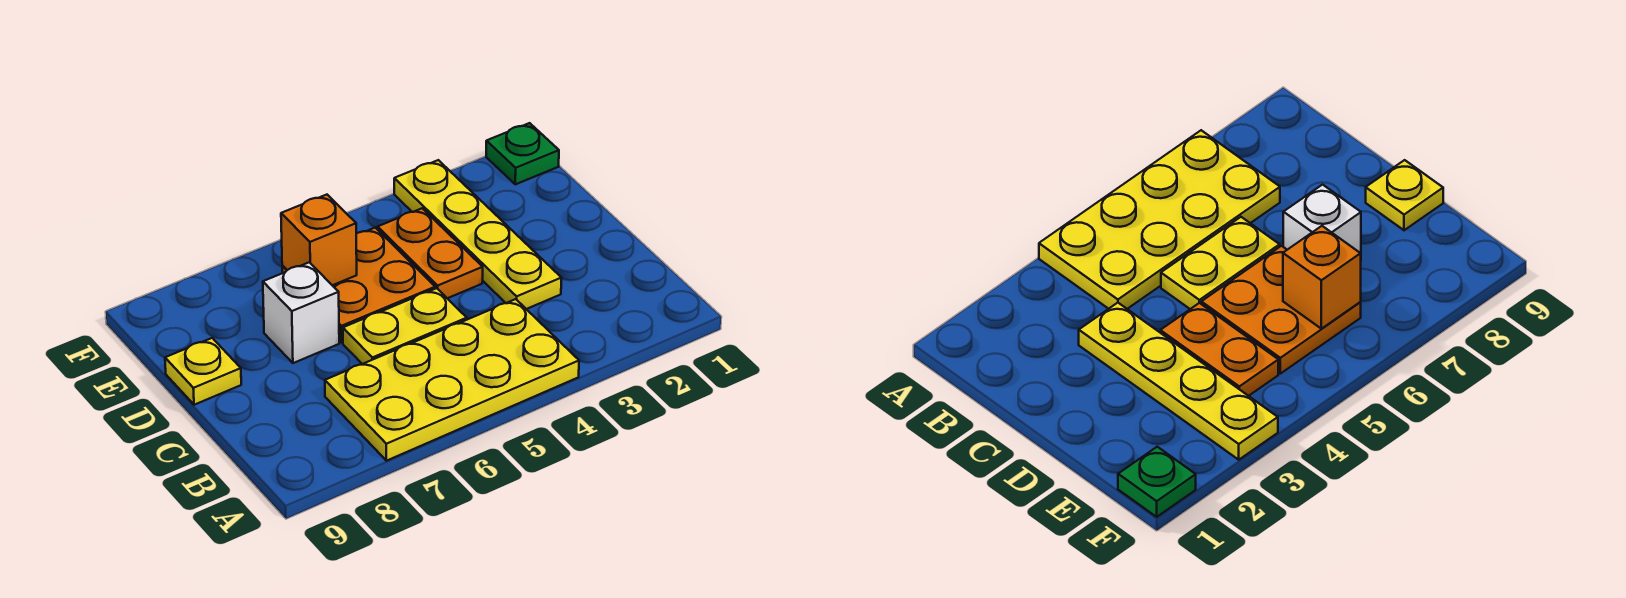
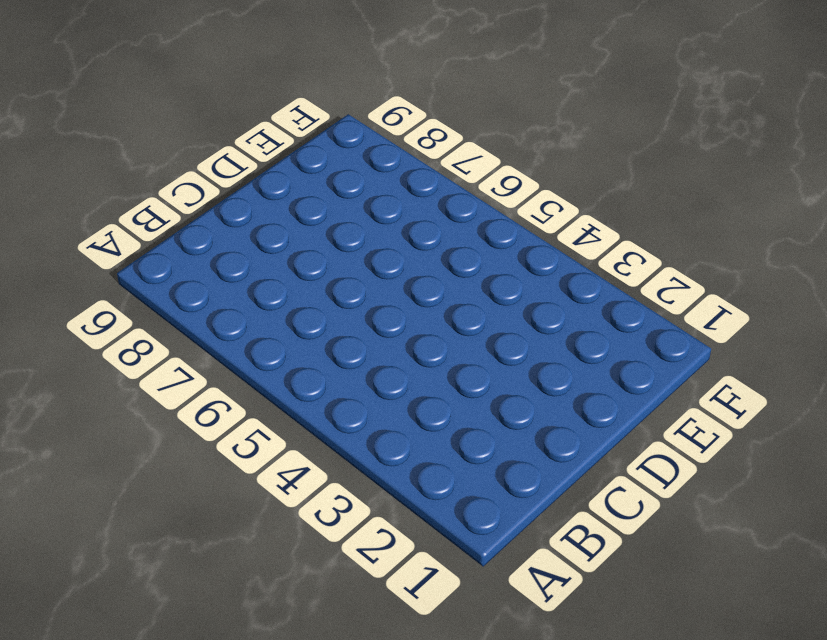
none -> yellow plate A4:B7 level 1
none -> yellow plate C3:F3 level 1

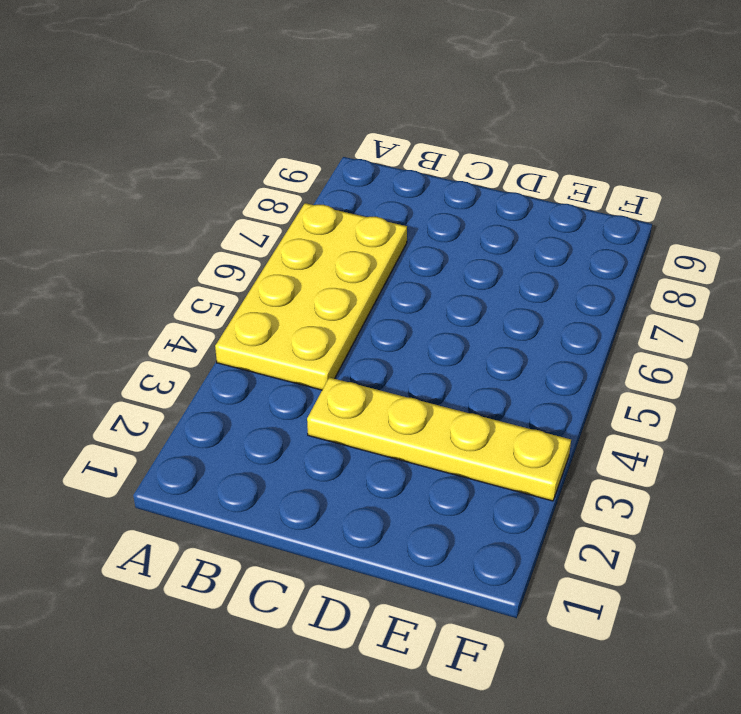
none -> yellow plate C5:C6 level 1
none -> orange plate D4:E4 level 1

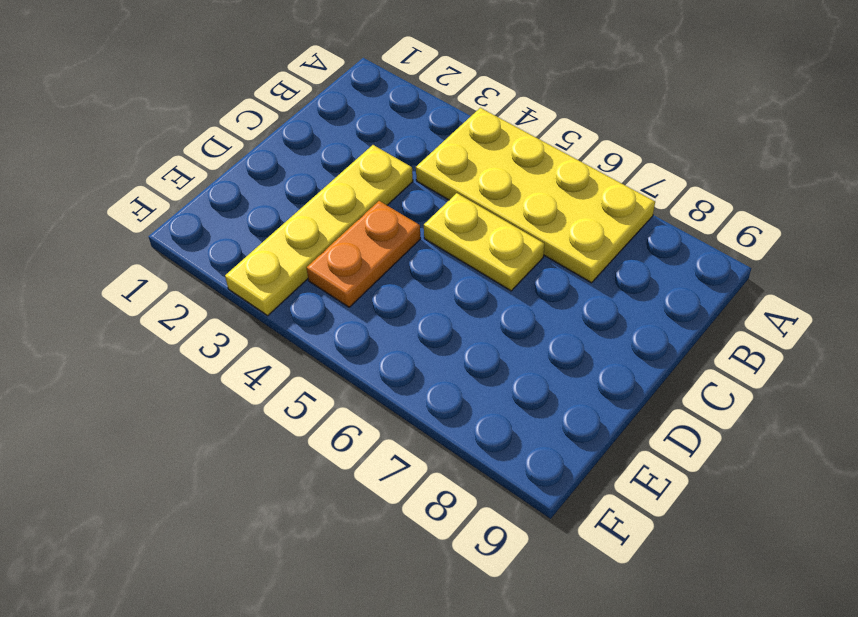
none -> orange plate D5:E6 level 1
none -> white brick D7 level 1

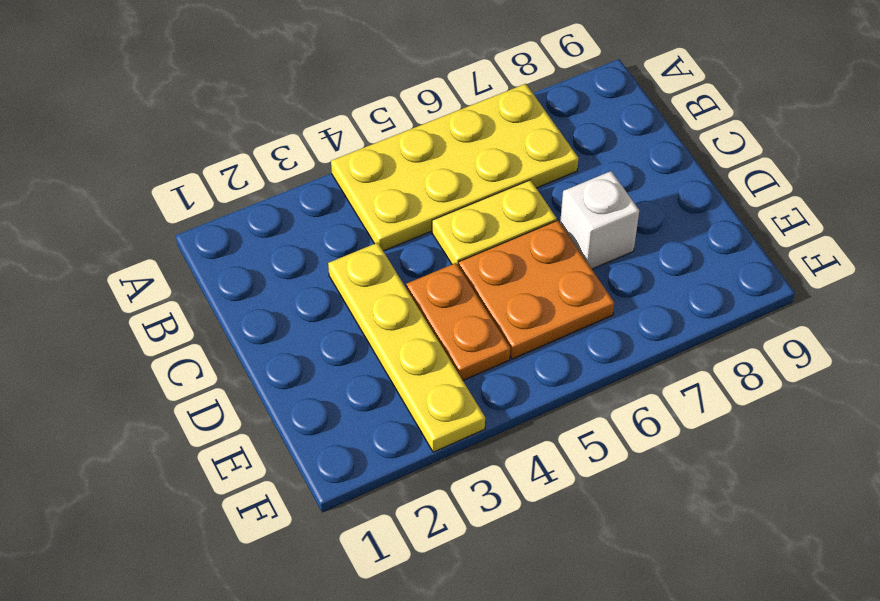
none -> yellow plate D9 level 1
none -> green plate F1 level 1

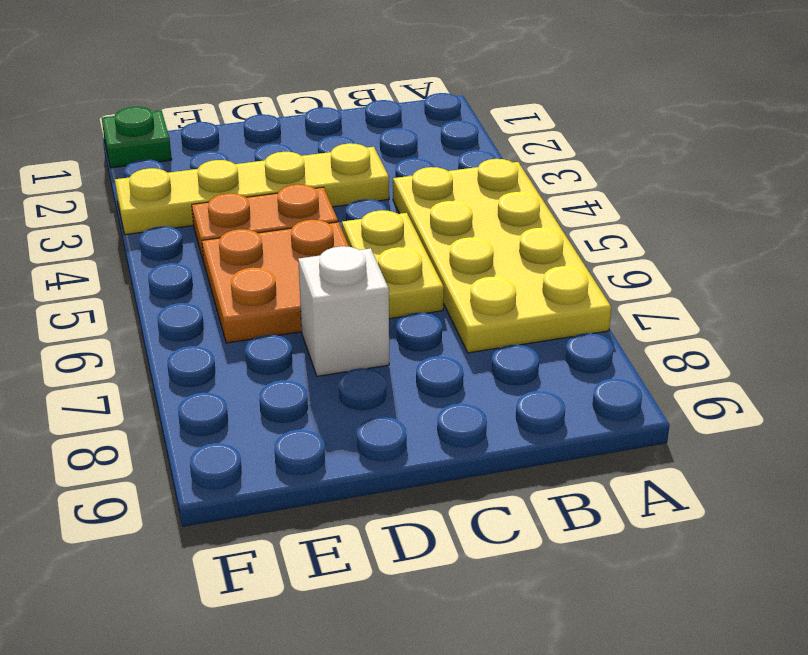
none -> yellow plate D9 level 1
none -> orange brick E6 level 2

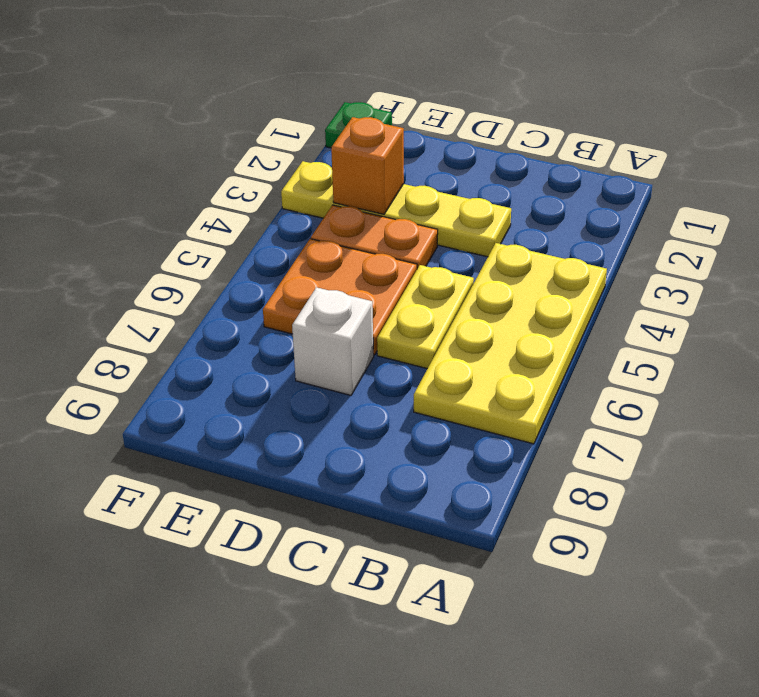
orange brick E3 level 2 -> orange brick E6 level 2
none -> yellow plate D9 level 1

